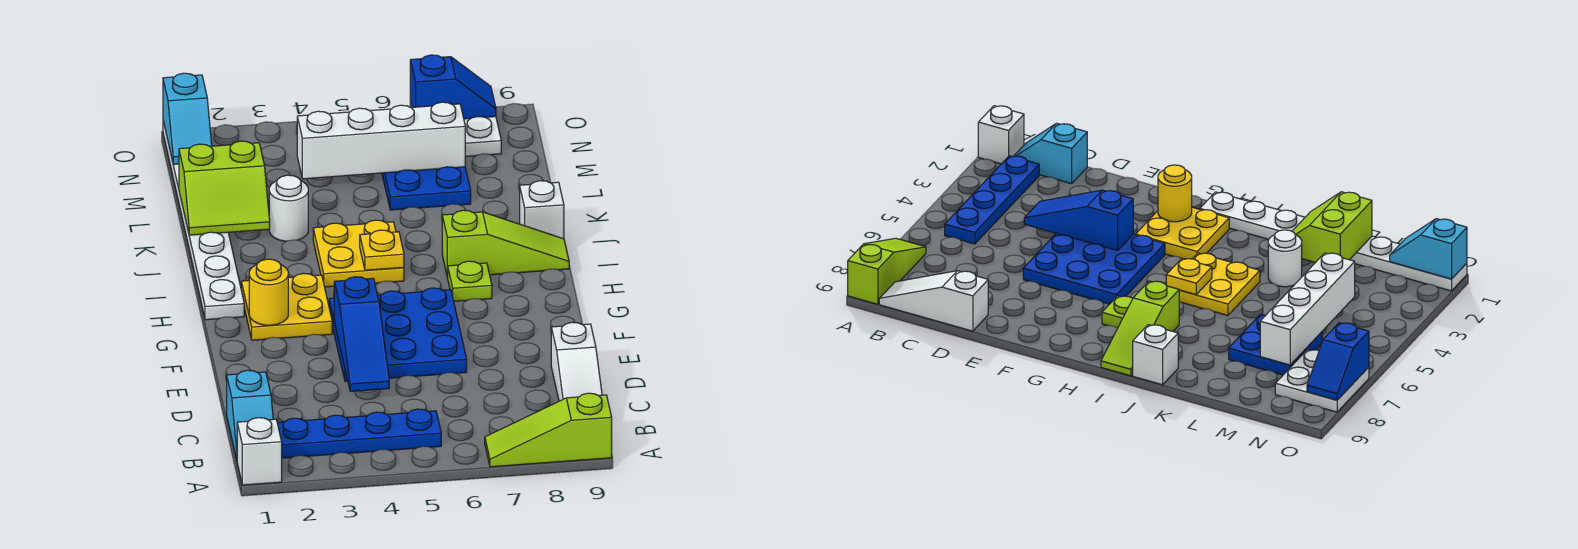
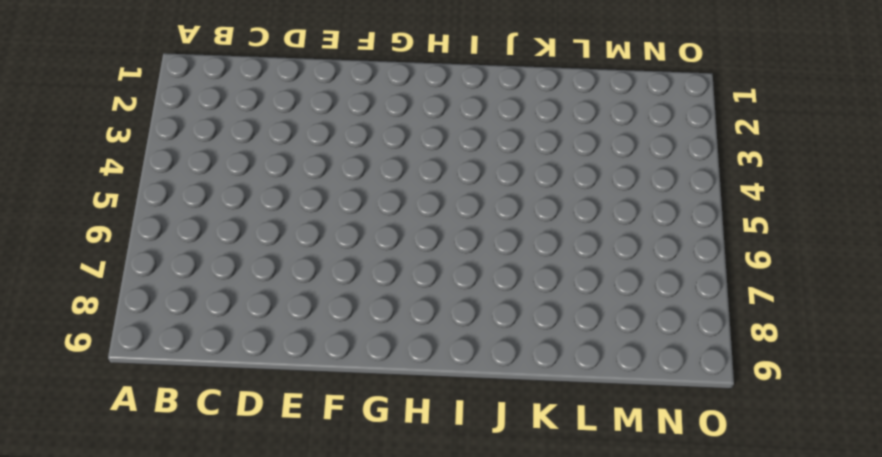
none -> white brick A1 level 1
none -> lime slope A7:A9 level 1 top 9
none -> cyan slope B1:C1 level 1 top C

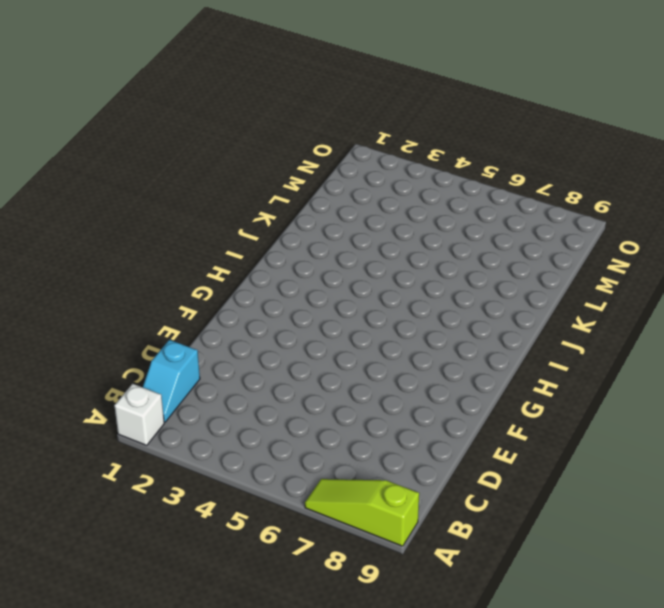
none -> blue plate B2:B5 level 1
none -> white slope B9:D9 level 1 top D
none -> blue plate E4:G6 level 1

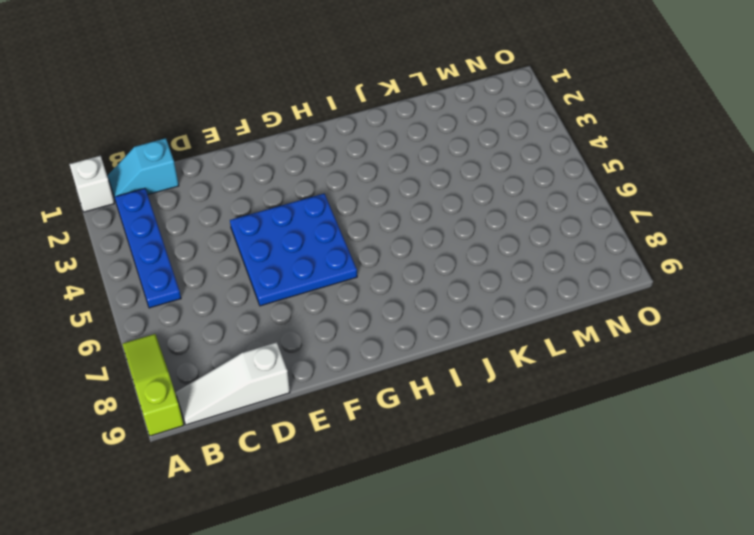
none -> yellow plate G2:H3 level 1
none -> white plate H1:O1 level 1
none -> lime plate H7 level 1

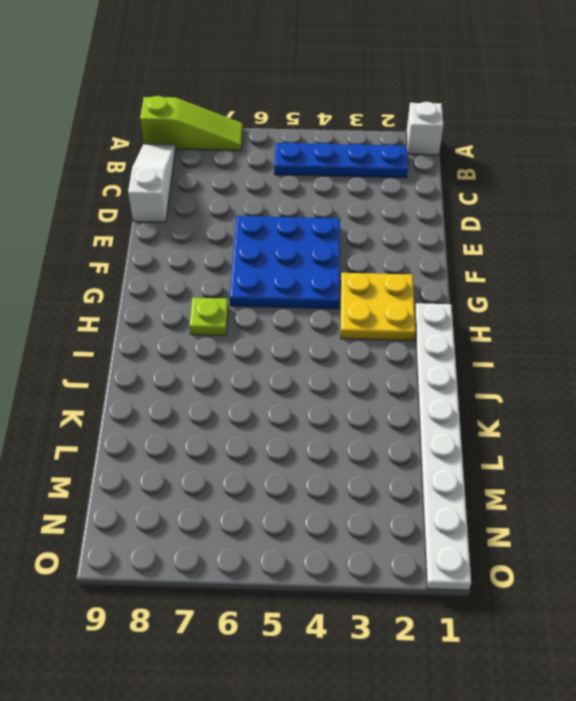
none -> cyan slope B1:C1 level 1 top C
none -> yellow plate I4:J5 level 1
none -> lime slope I7:I9 level 1 top 7

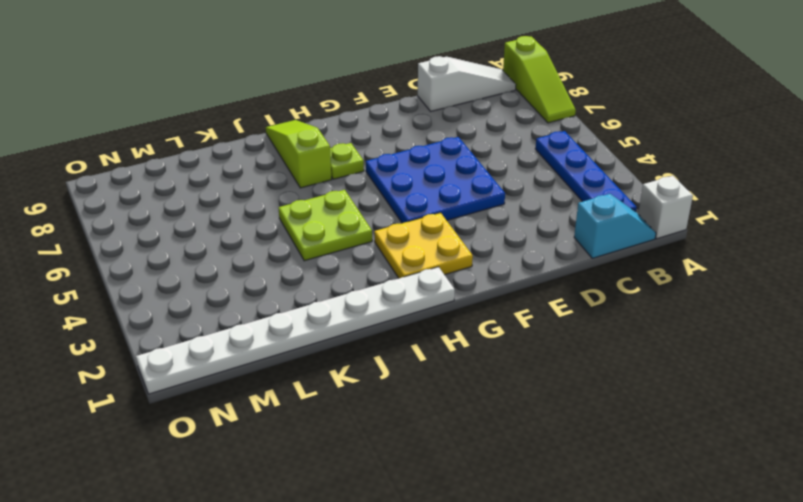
lime plate I4:J5 level 1 -> yellow plate I4:J5 level 1
none -> white brick J9 level 1
none -> white round brick K3 level 1
none -> blue plate L6:M7 level 1

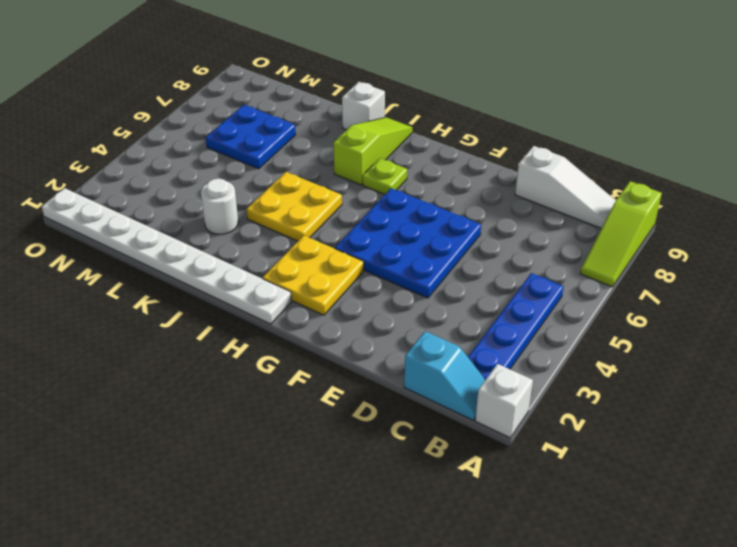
none -> white plate N7:O8 level 1
none -> blue slope D4:F4 level 2 top F
none -> yellow round brick G2 level 2

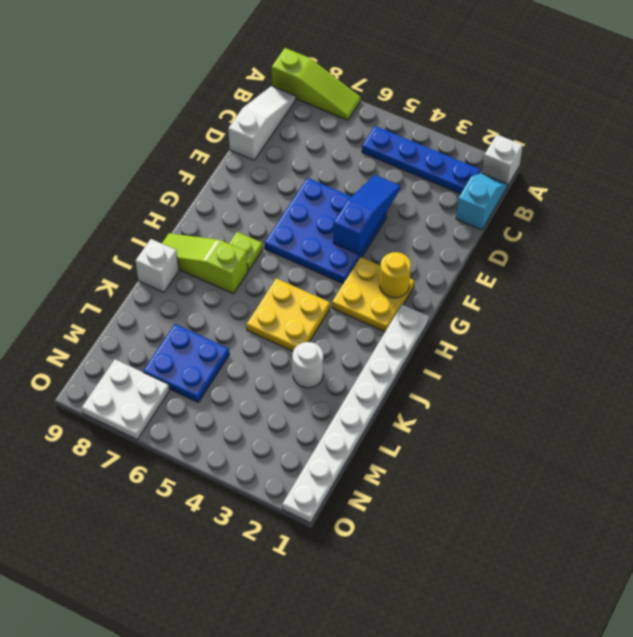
none -> yellow plate I5 level 2
none -> lime slope K1:L2 level 2 top L
none -> white brick M4:M7 level 2

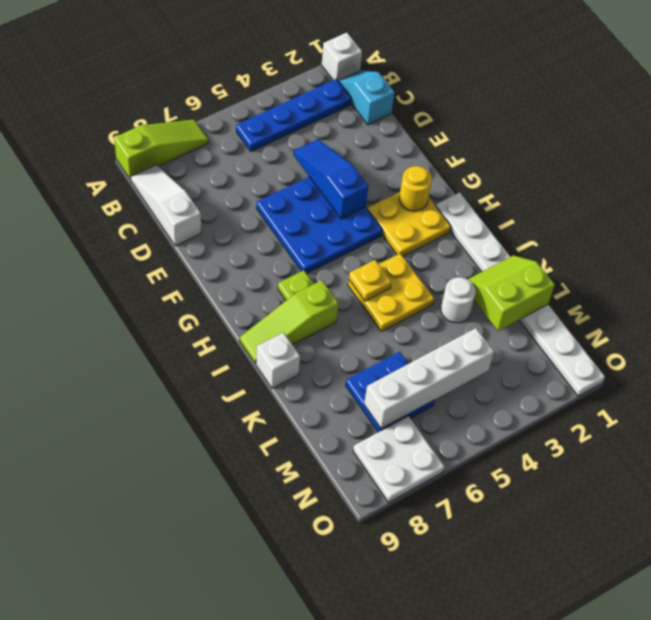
none -> cyan slope N1:O1 level 2 top O
none -> blue slope O7:O8 level 2 top 7

